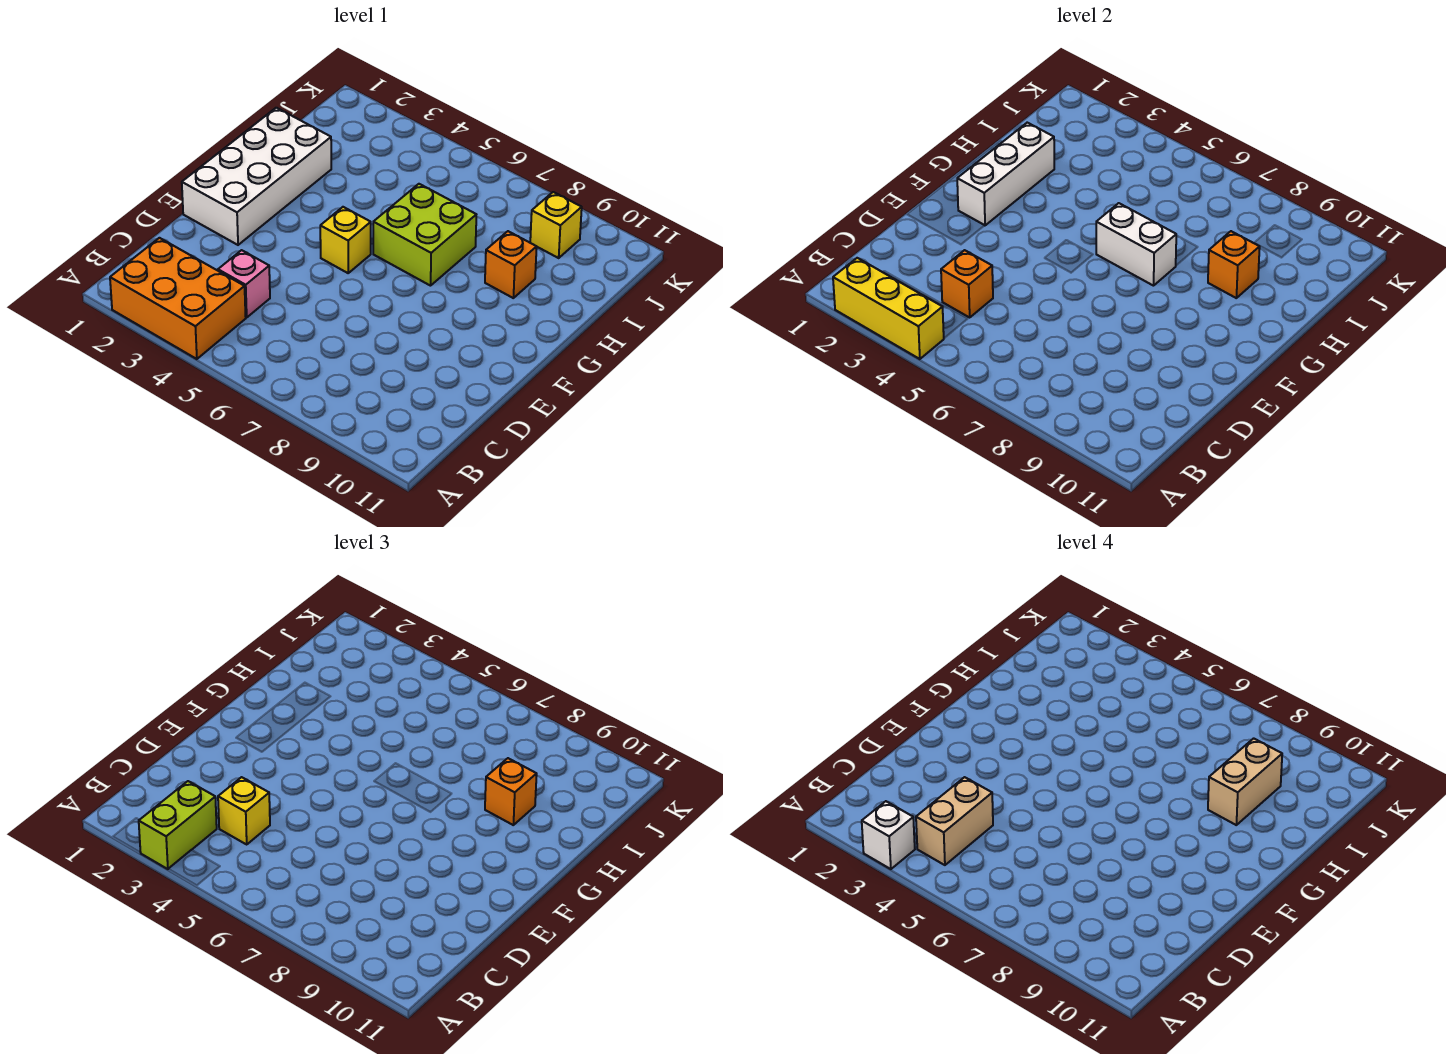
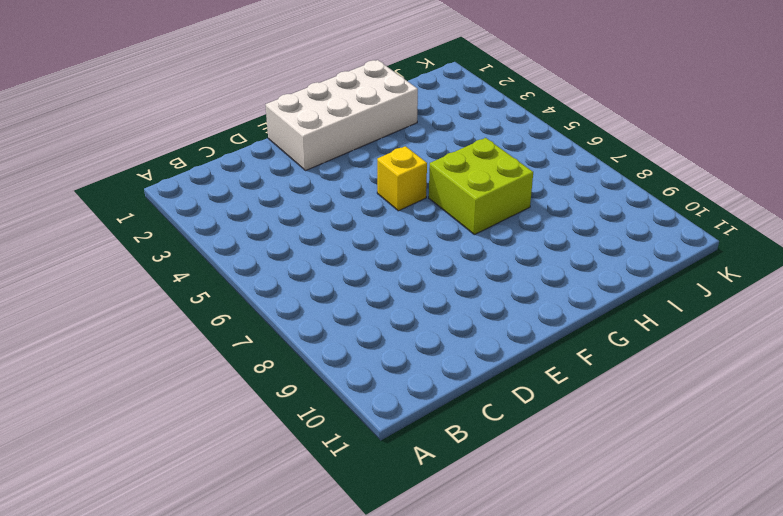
none -> orange brick A2:B4 level 1
none -> pink brick C4 level 1
none -> orange brick H9 level 1

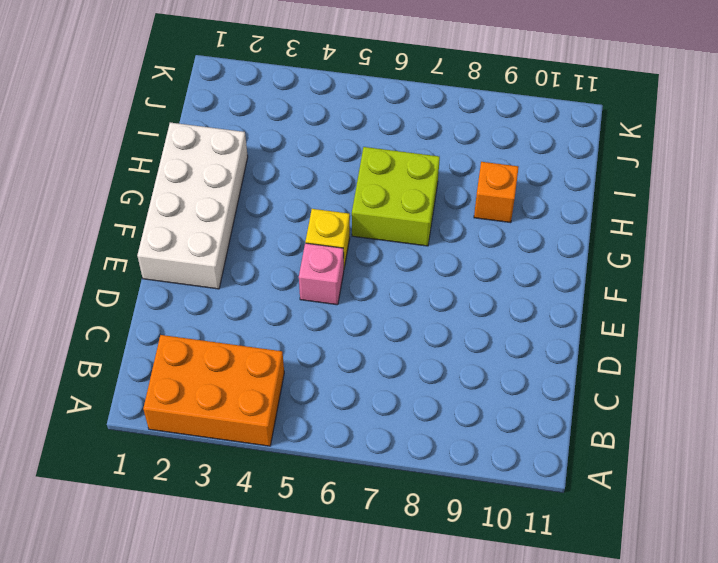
pink brick E5 level 1 -> pink brick C4 level 1
none -> yellow brick J9 level 1
none -> yellow brick A2:A4 level 2
none -> orange brick C4 level 2

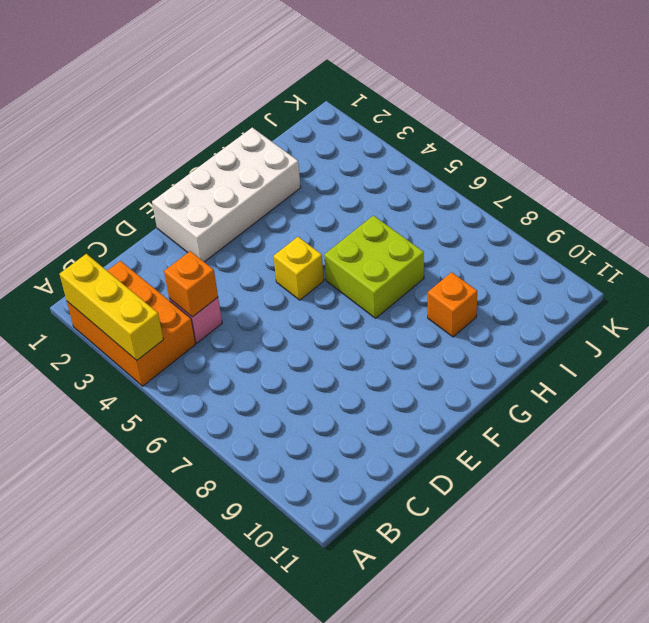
none -> yellow brick J9 level 1
none -> white brick F2:H2 level 2
none -> white brick G6:G7 level 2

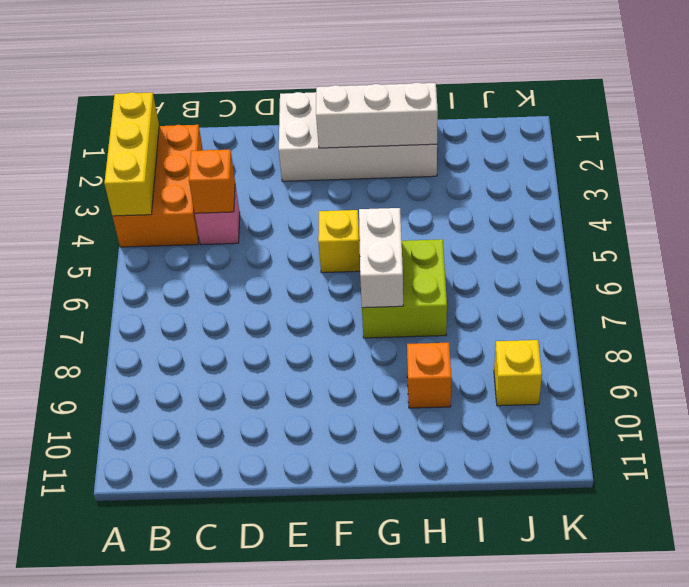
none -> orange brick H9 level 2
none -> lime brick A3:B3 level 3
none -> yellow brick C4 level 3

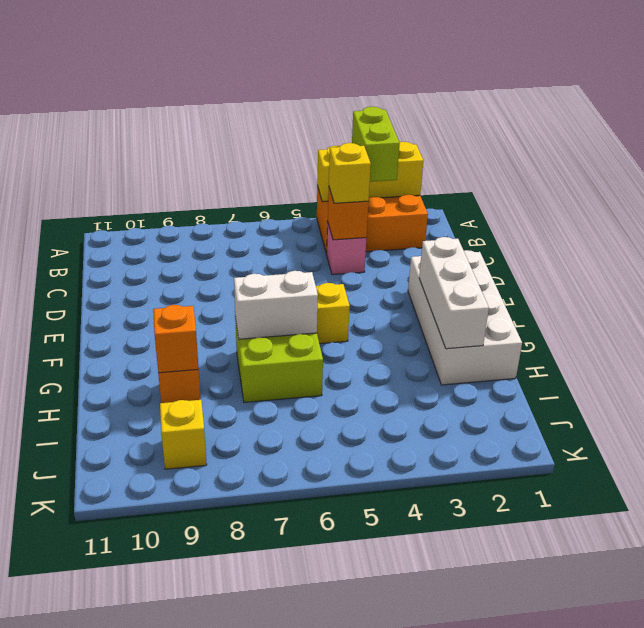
none -> orange brick H9 level 3
none -> white brick A3 level 4
none -> tan brick B4:C4 level 4

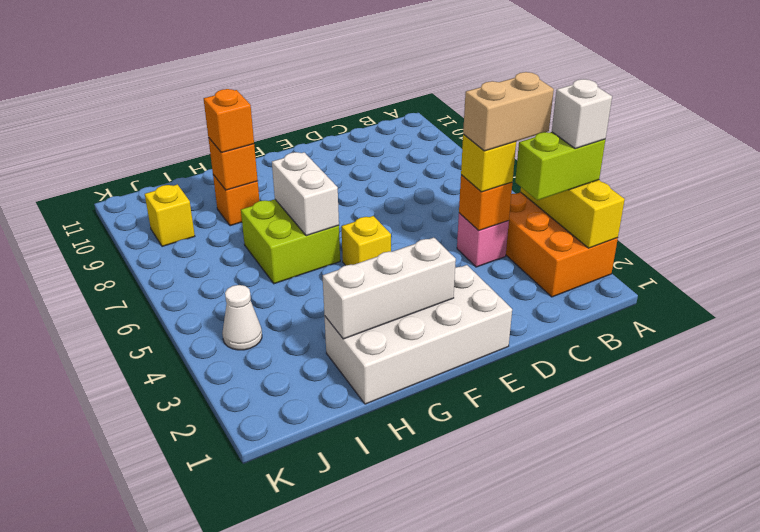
white cone J4 level 1 -> none
none -> tan brick H9:I9 level 4

